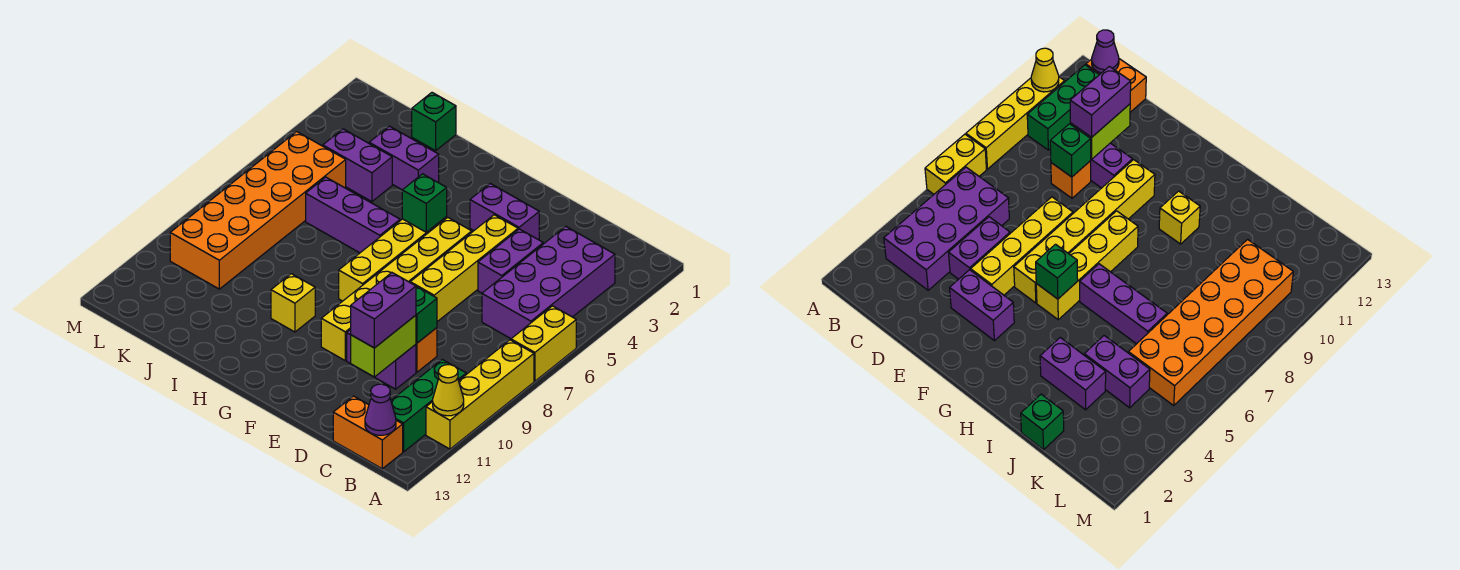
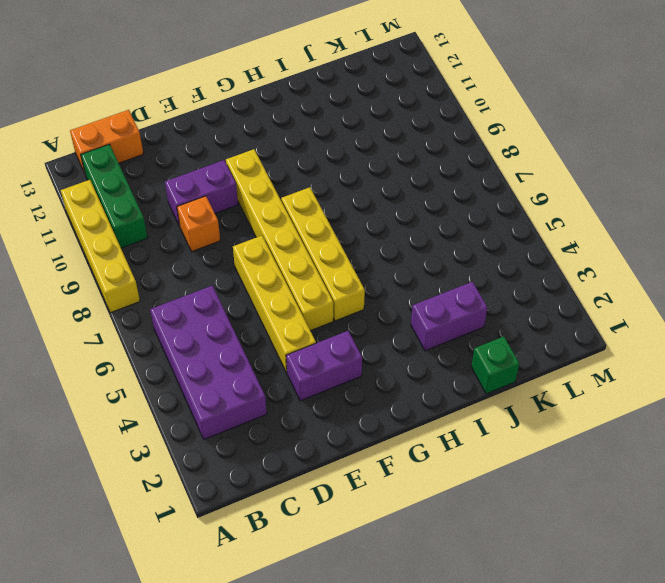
none -> yellow brick A6:A7 level 1
none -> purple brick D4:D5 level 1
none -> purple brick H6:J6 level 1

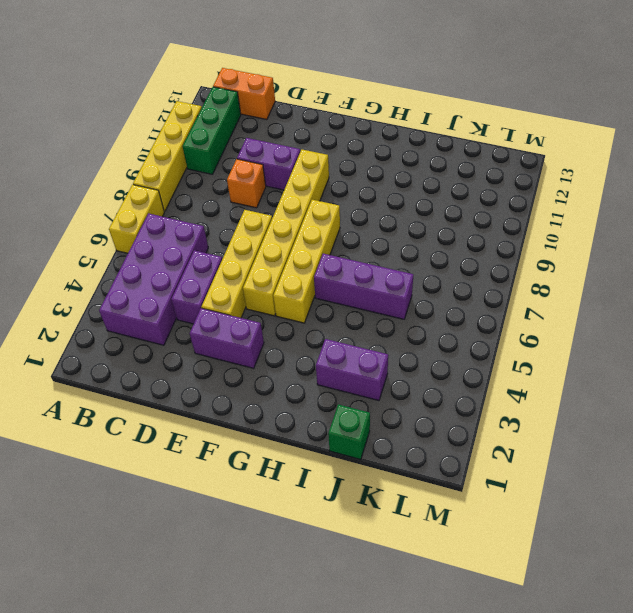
none -> yellow brick H10 level 1
none -> purple brick J4:K4 level 1
none -> orange brick K5:L10 level 1

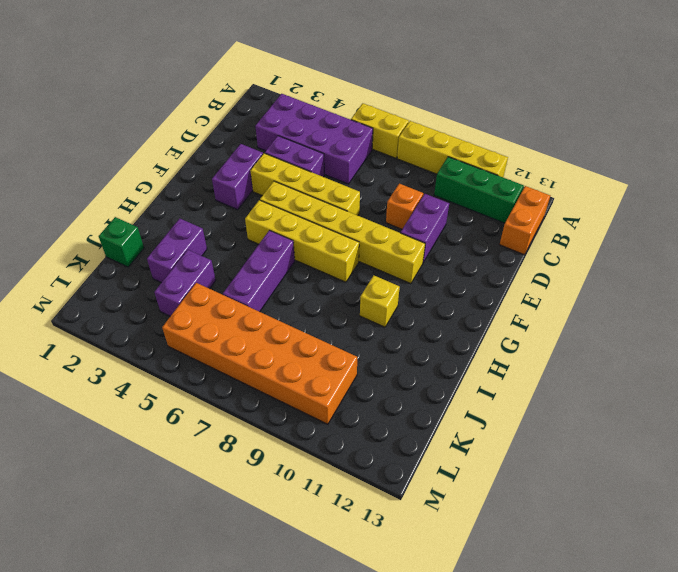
none -> yellow cone A11 level 2
none -> purple cone B13 level 2
none -> green brick D9 level 2

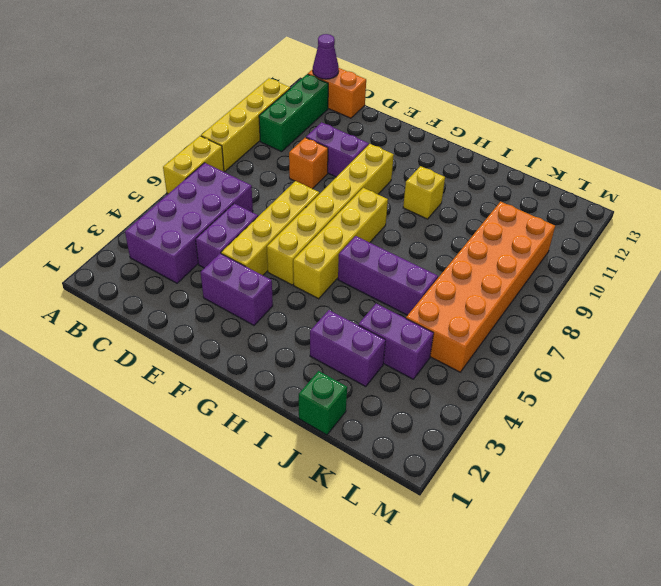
none -> yellow cone A11 level 2
none -> green brick D9 level 2
none -> lime brick D10:D11 level 2

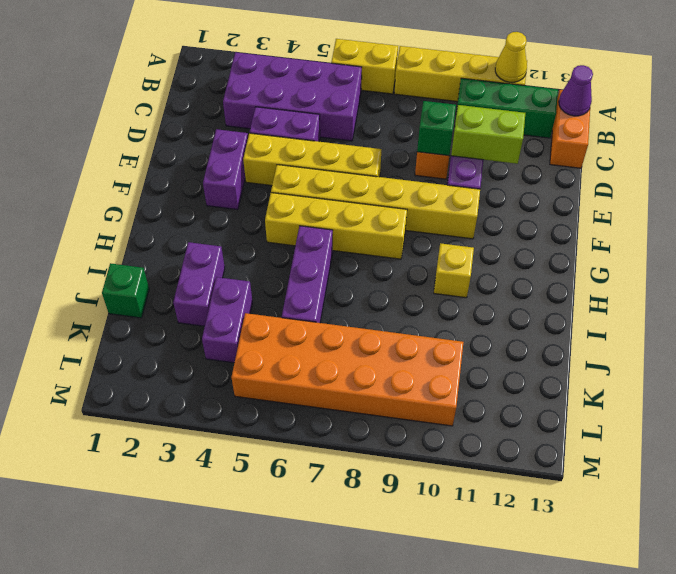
none -> green brick G5 level 2
none -> purple brick D10:D11 level 3

